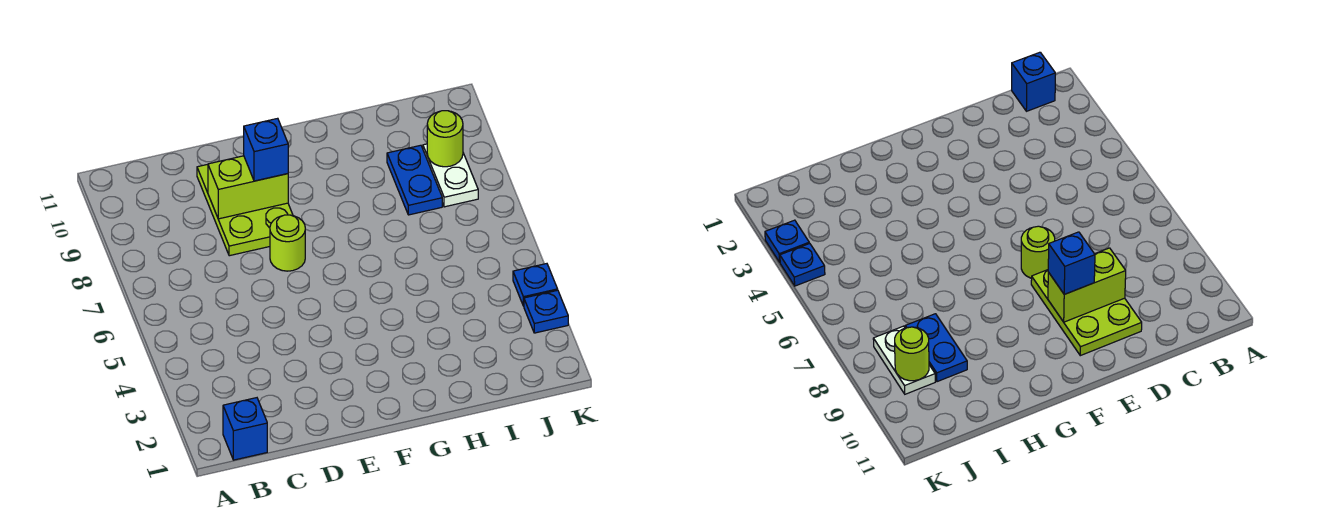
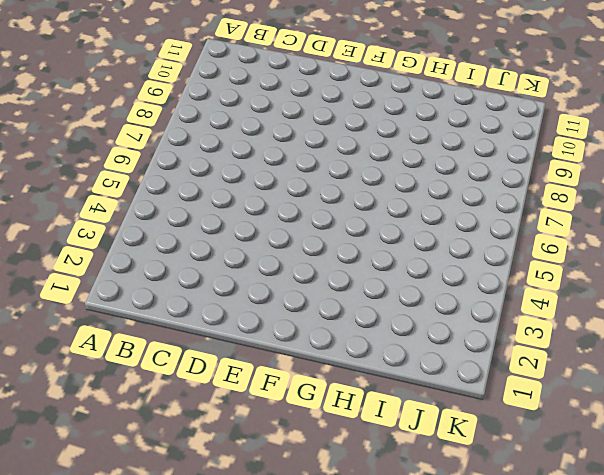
none -> blue brick B1 level 1
none -> lime plate D8:E10 level 1

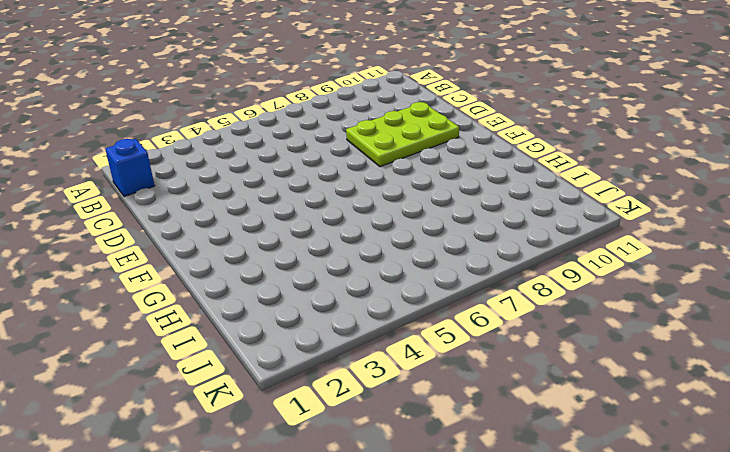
none -> lime round brick E7 level 1
none -> blue plate I8:I9 level 1

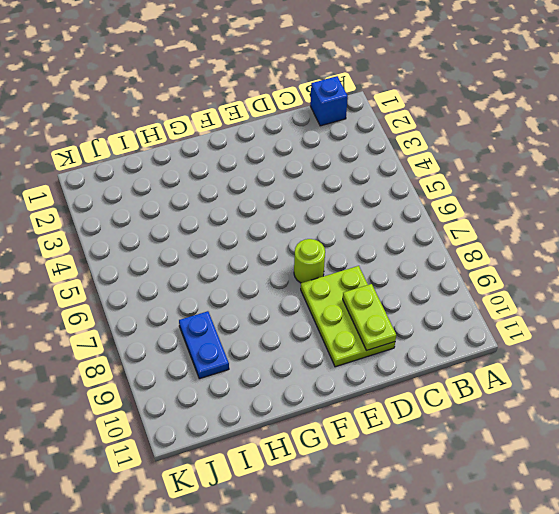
lime plate D9:D10 level 2 -> lime brick D9:E9 level 2
none -> white plate J8:J9 level 1
none -> blue plate K3 level 1

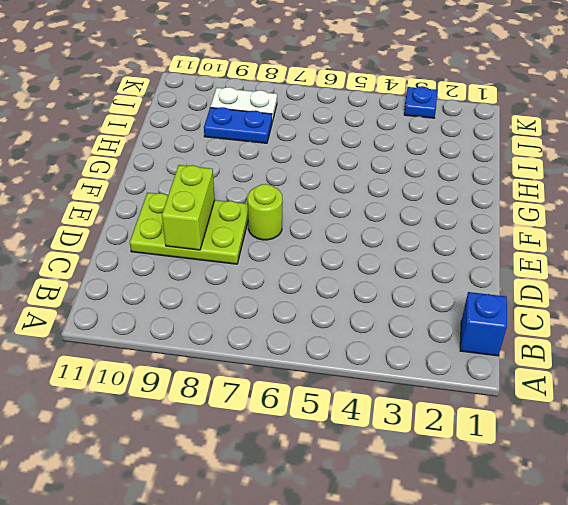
none -> blue plate K4 level 1
none -> lime round brick J9 level 2

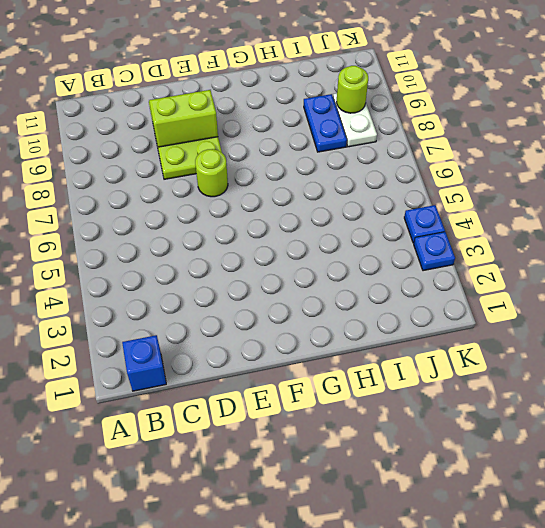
none -> blue brick E9 level 3

